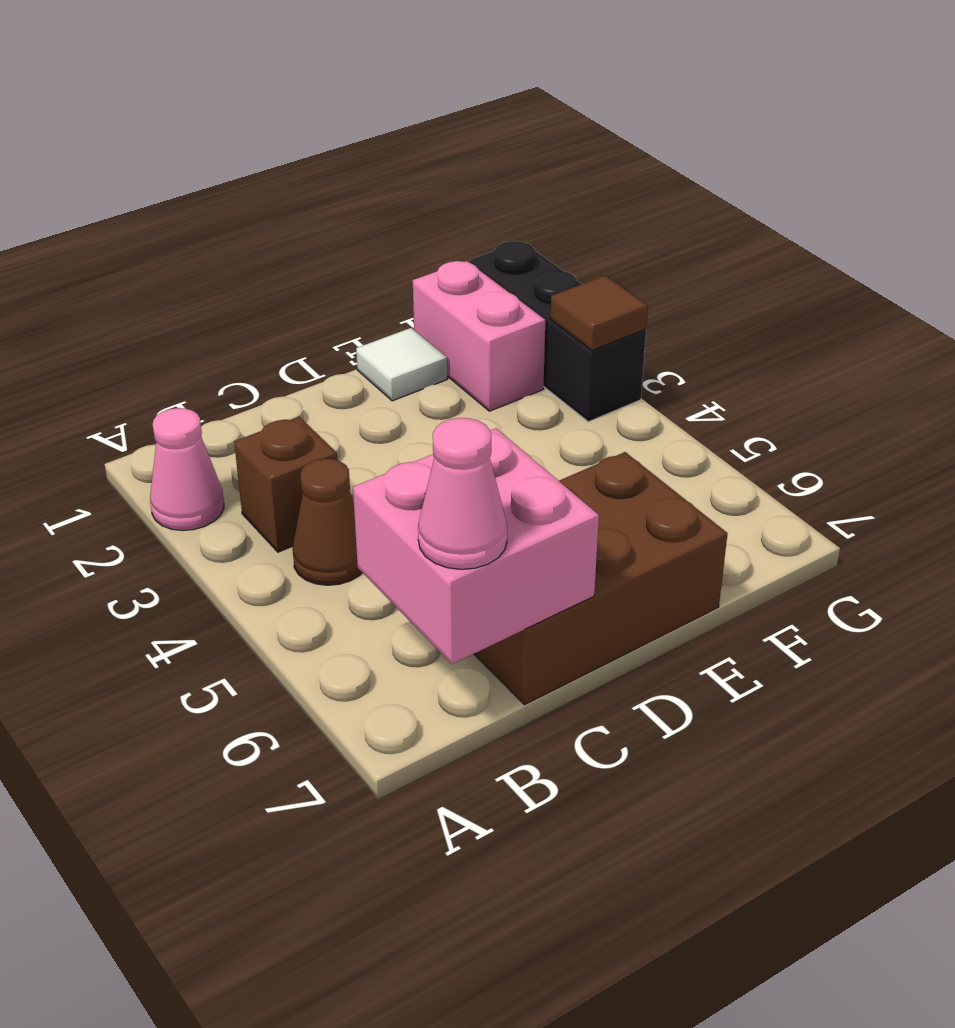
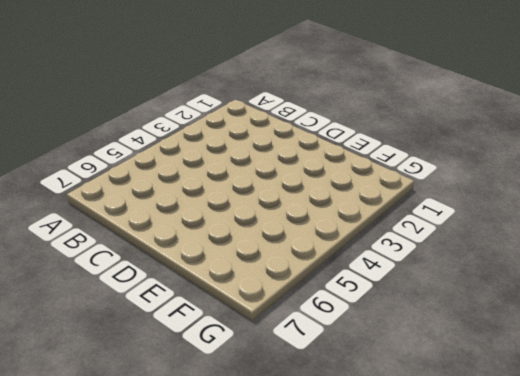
none -> pink cone A2 level 1
none -> brown brick B3 level 1

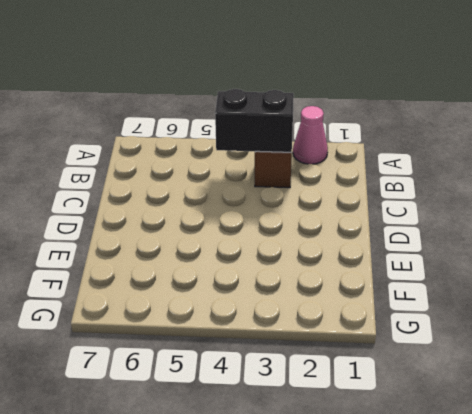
black brick B3:B4 level 2 -> none
none -> brown cone B4 level 1
none -> brown brick C6:E7 level 1

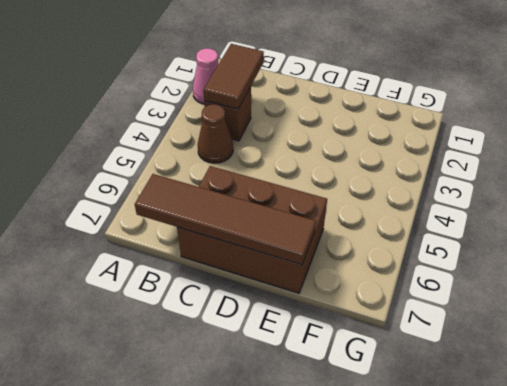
brown tile B2:B3 level 2 -> none
brown tile B7:E7 level 2 -> pink brick B6:C7 level 2
none -> white tile E1 level 1
none -> pink brick F1:F2 level 1

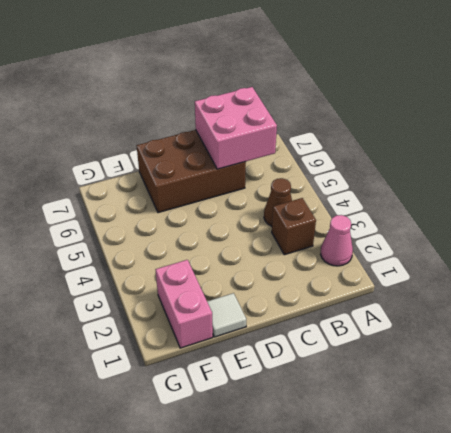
none -> black brick G1:G3 level 1
none -> brown tile G3 level 2

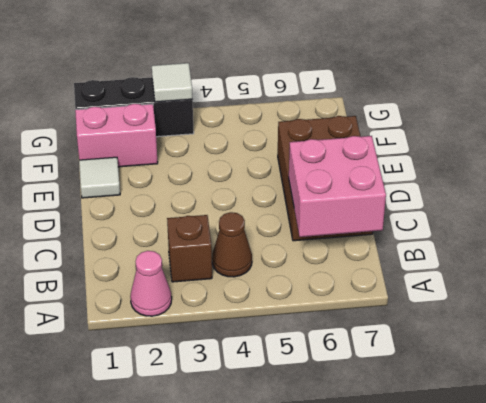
white tile G3 level 2 -> brown tile G3 level 2
none -> pink cone B7 level 3

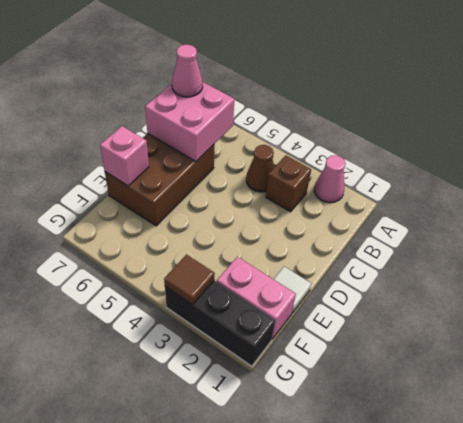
pink brick E7 level 2 -> none

